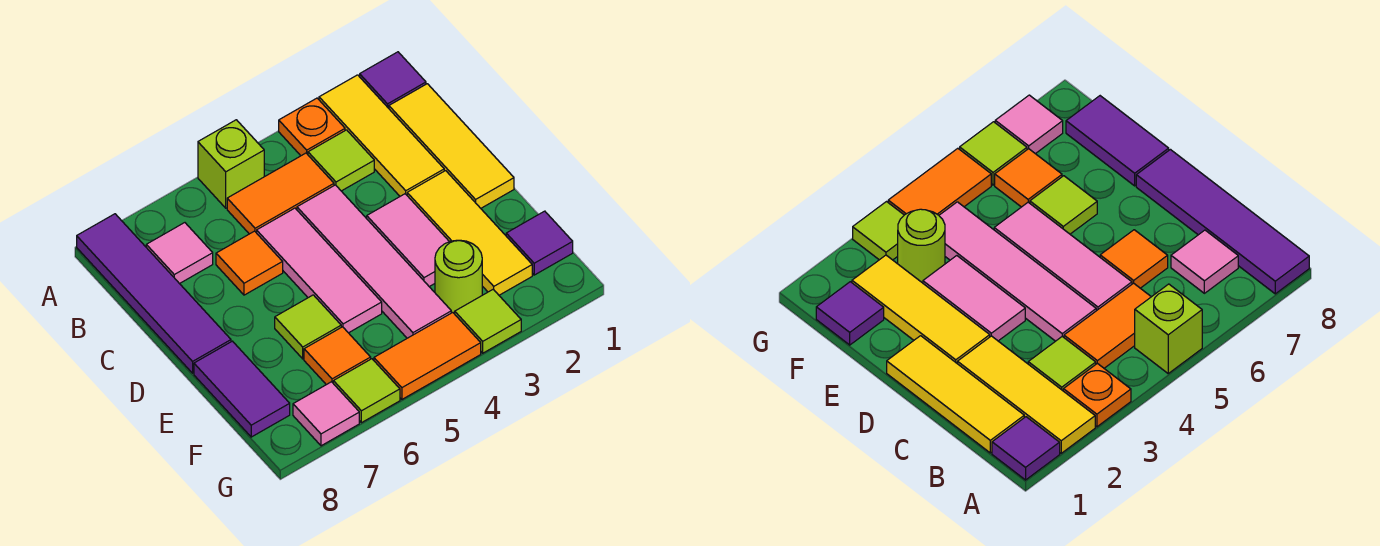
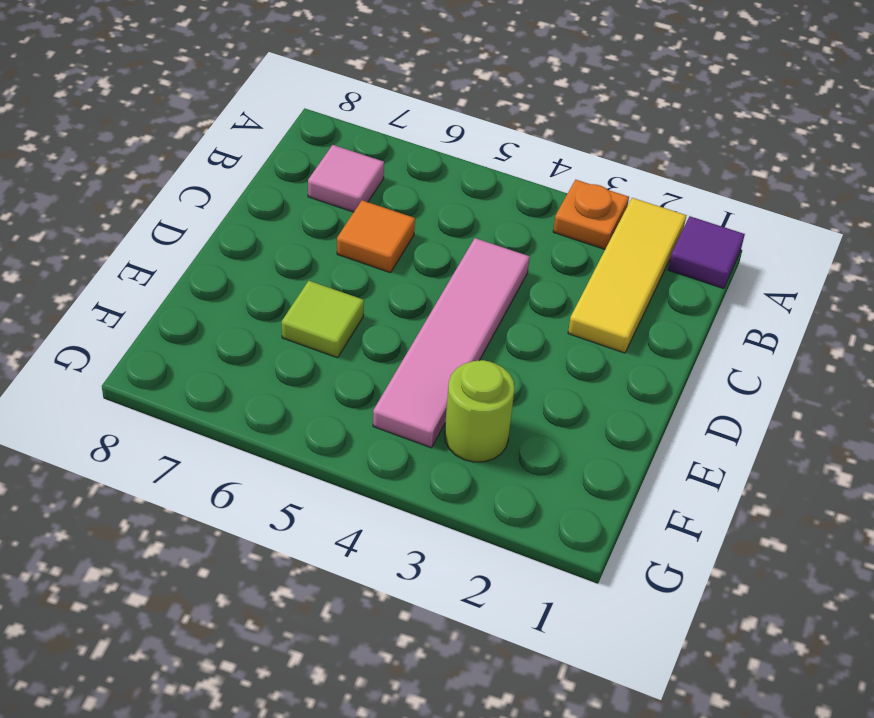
none -> lime brick A5 level 1
none -> purple tile A8:D8 level 1
none -> yellow tile B1:D1 level 1

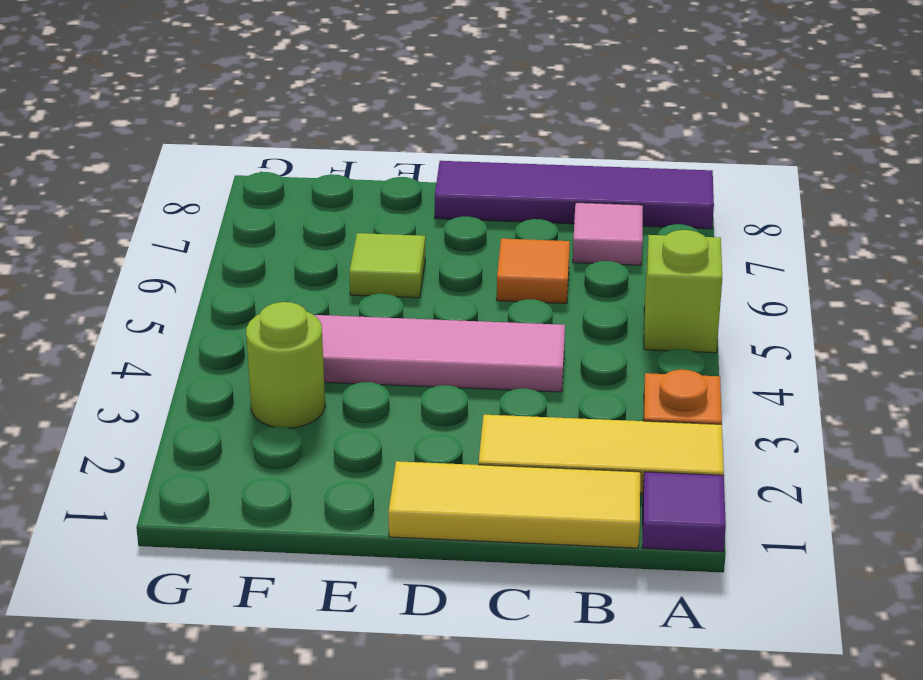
none -> lime tile B3 level 1
none -> orange tile B4:B5 level 1
none -> pink tile C5:E5 level 1

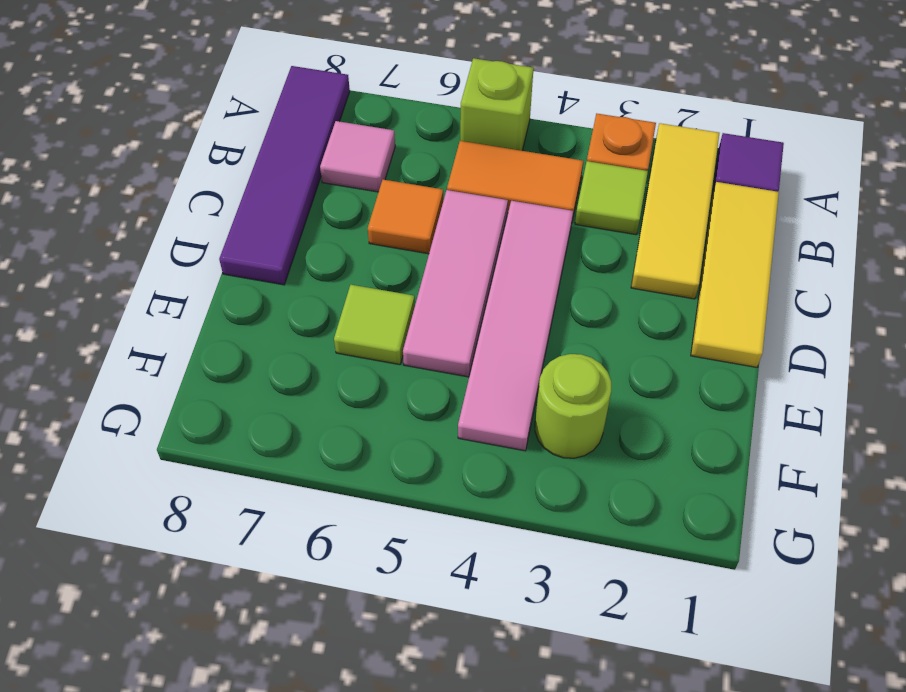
none -> yellow tile D2:F2 level 1
none -> pink tile D3:E3 level 1
none -> purple tile E8:F8 level 1

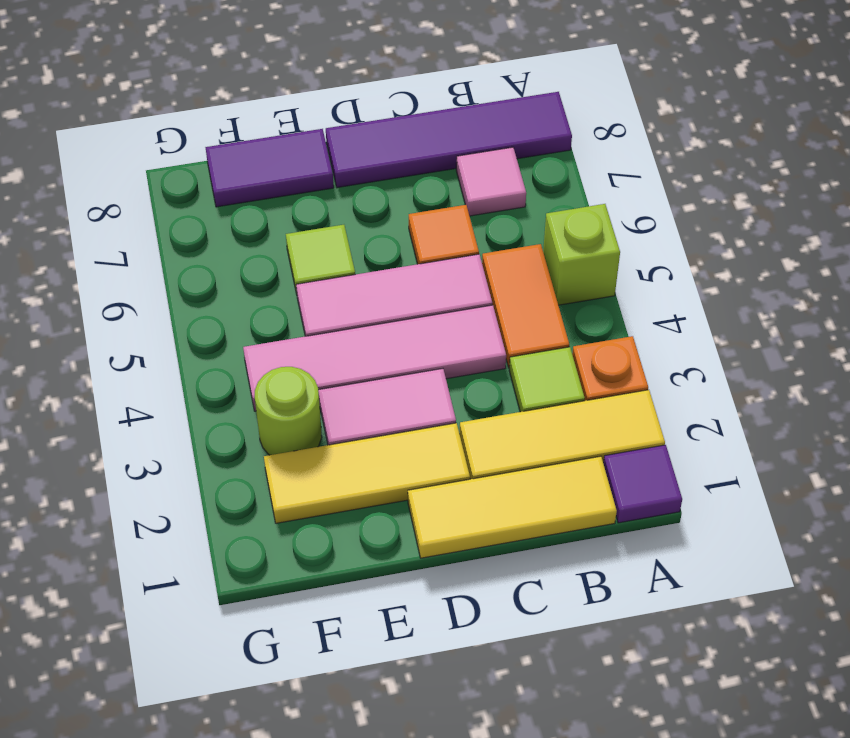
none -> purple tile F1 level 1
none -> orange tile F6 level 1
none -> lime tile G3 level 1

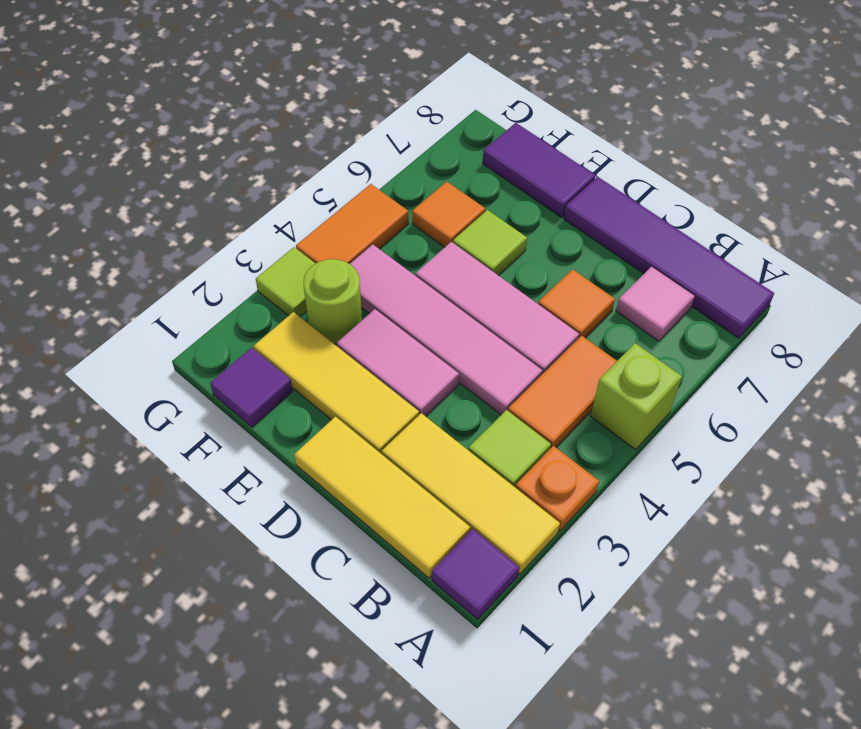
none -> lime tile G6 level 1
none -> pink tile G7 level 1

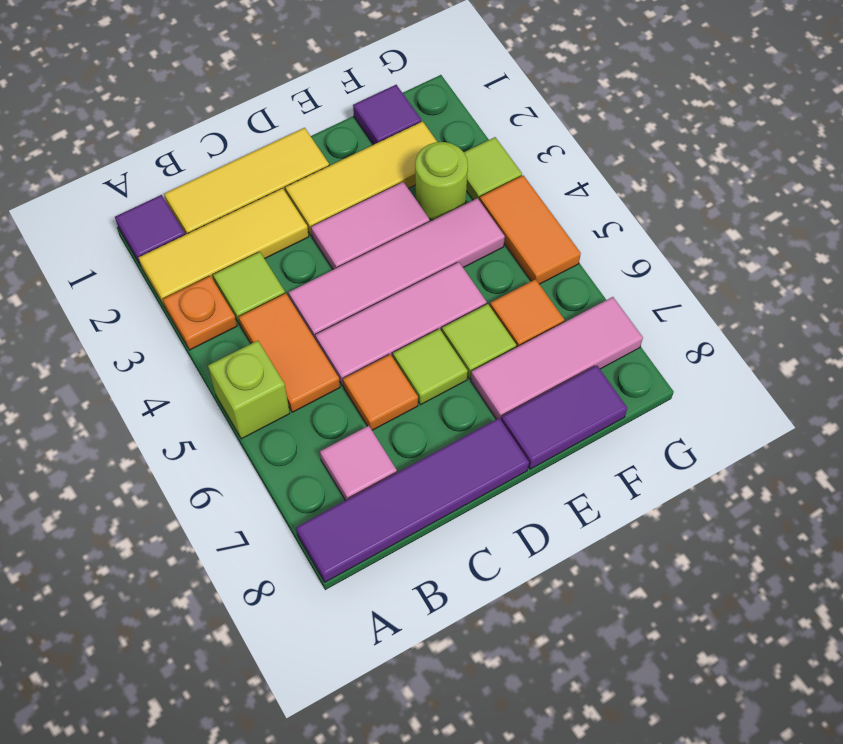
lime tile D6 level 1 -> lime tile G6 level 1
pink tile E7:G7 level 1 -> pink tile G7 level 1

